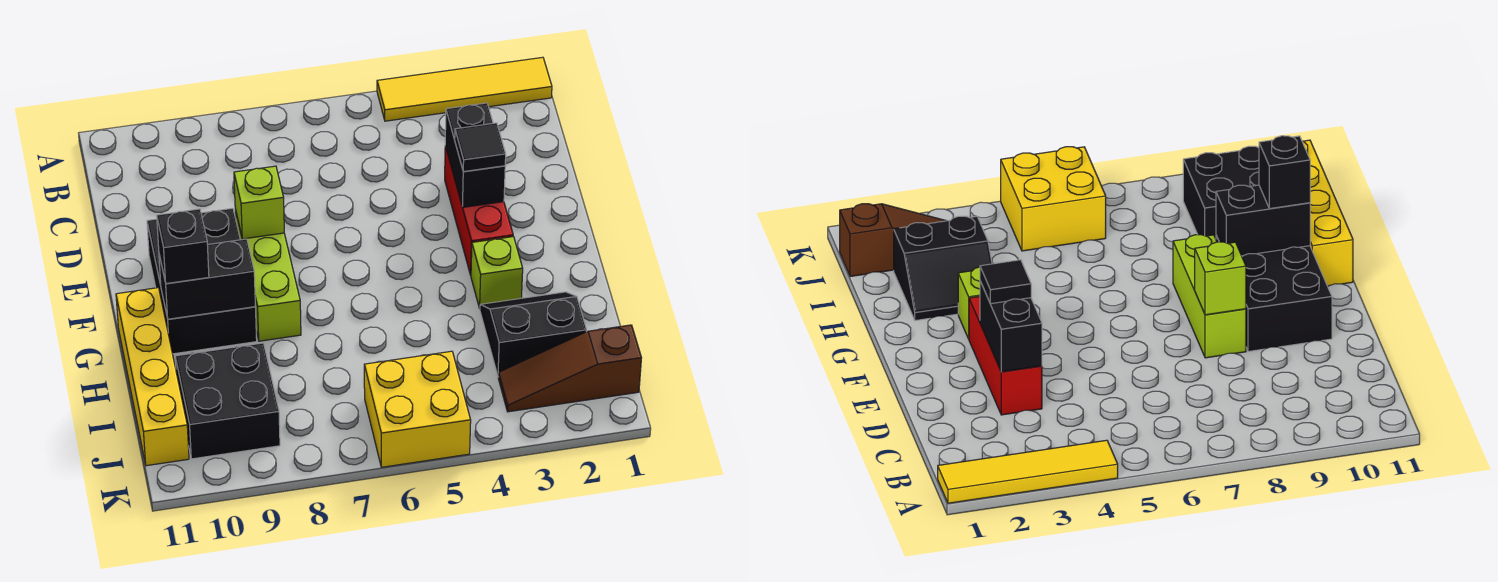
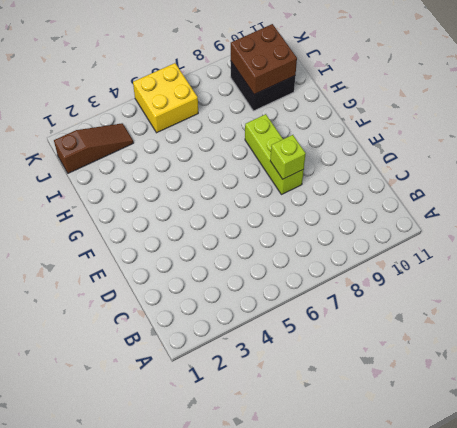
brown brick I9:J10 level 2 -> none
none -> yellow tile A1:A4 level 1
none -> red brick D3:F3 level 1
none -> black brick E9:G10 level 1

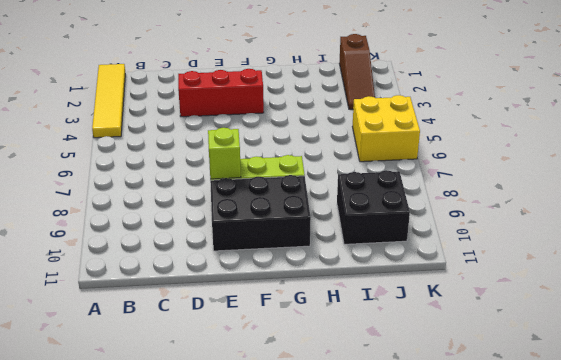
none -> lime brick G3 level 1
none -> yellow brick G11:J11 level 1
none -> black slope H2:I3 level 1 top I

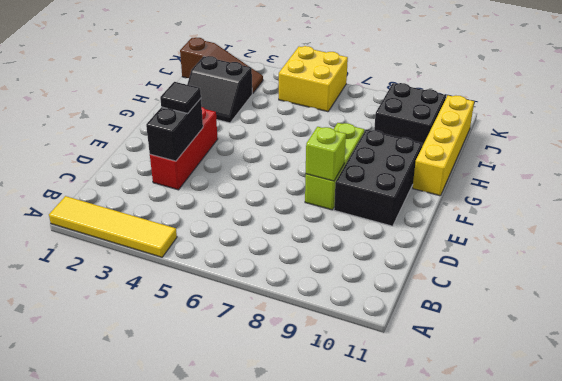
none -> lime brick G3 level 1
none -> black brick G9:G10 level 2
none -> black brick G10 level 3

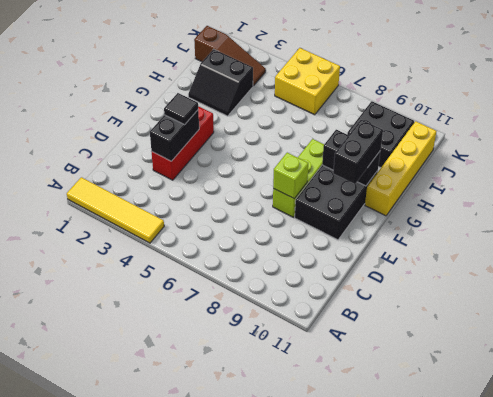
black brick F10:G10 level 3 -> black brick G10 level 3
none -> lime brick G3 level 1

